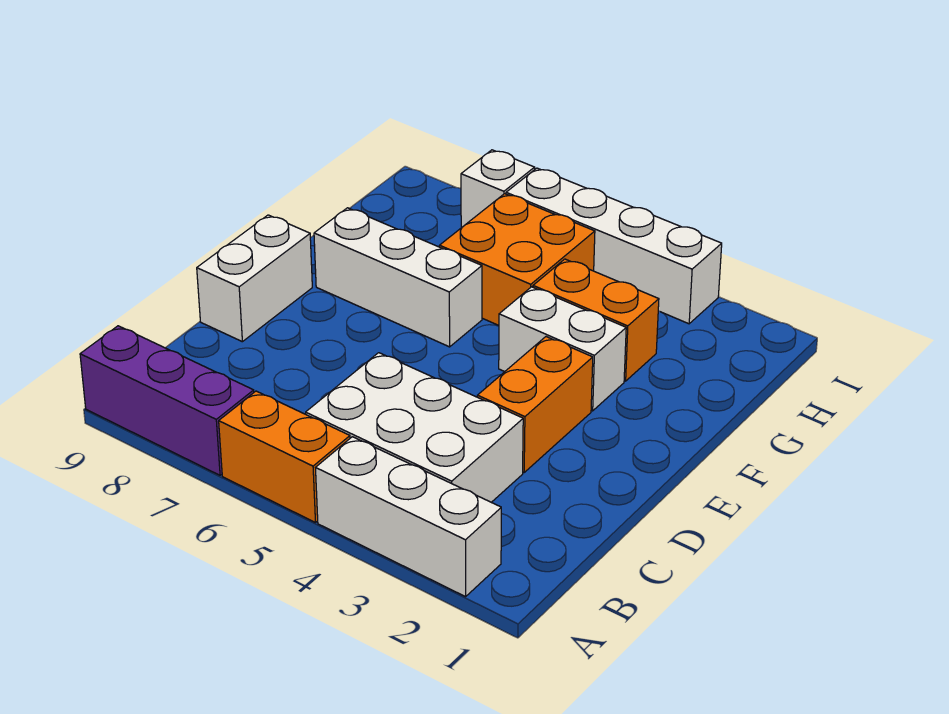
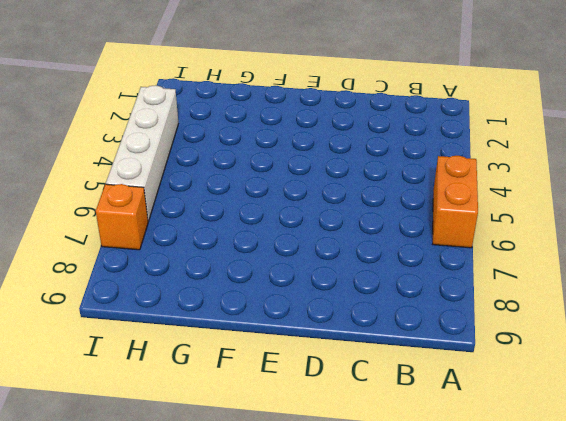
orange brick I7 level 1 -> white brick I7 level 1
none -> white brick A2:A4 level 1
none -> purple brick A7:A9 level 1
none -> white brick B3:C5 level 1

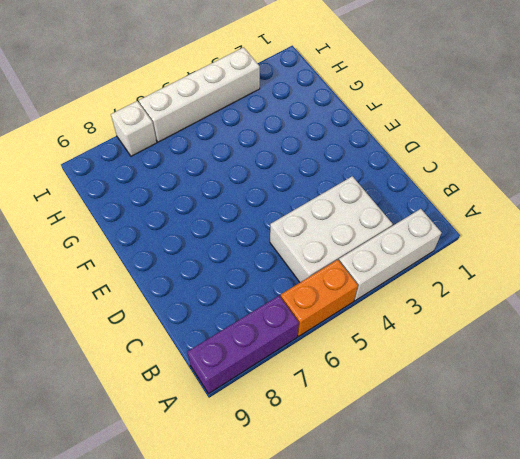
none -> orange brick D3:E3 level 1
none -> white brick D9:E9 level 1
none -> white brick F3:F4 level 1

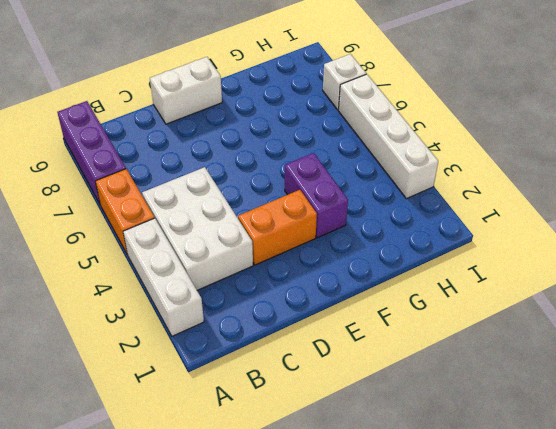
purple brick F3:F4 level 1 -> white brick F3:F4 level 1
none -> white brick F6:F8 level 1
none -> orange brick G3:G4 level 1
none -> orange brick G5:H6 level 1

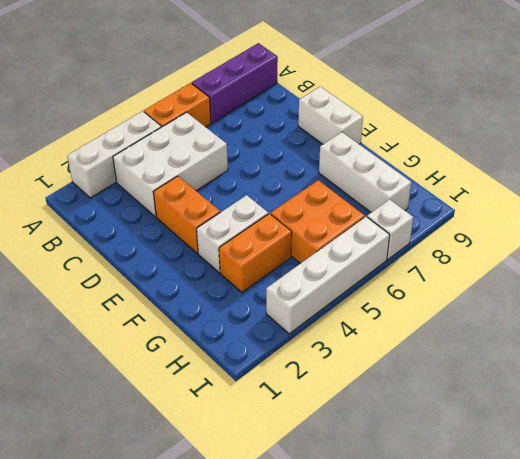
white brick F8:H8 level 1 -> white brick F6:F8 level 1

